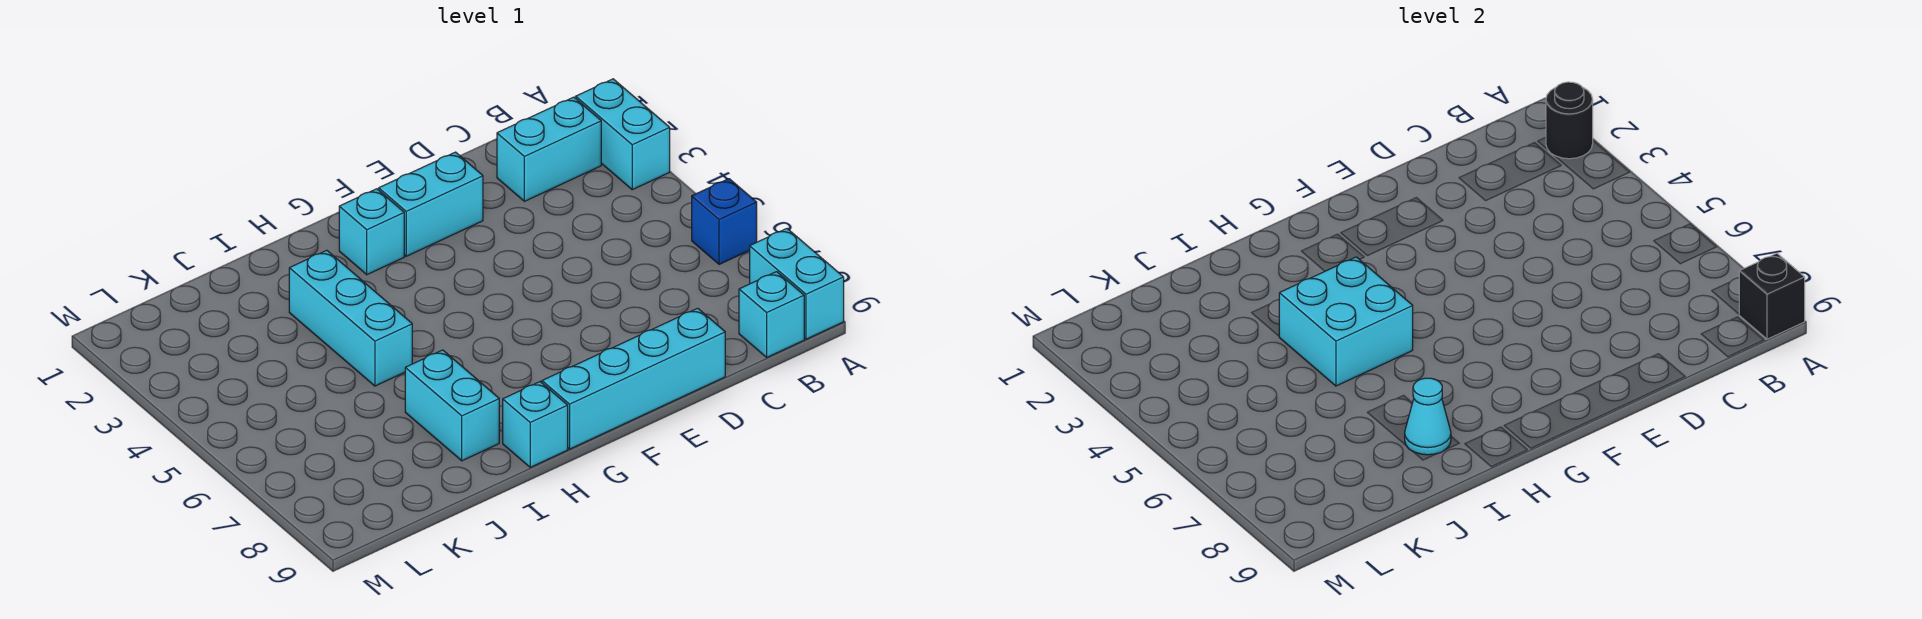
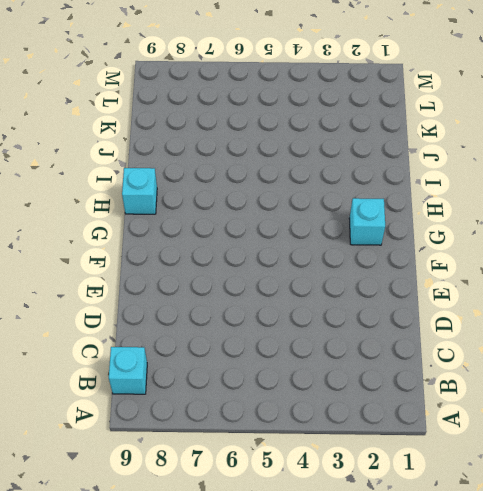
none -> cyan brick A2:A3 level 1
none -> blue brick A6 level 1
none -> cyan brick A8:A9 level 1

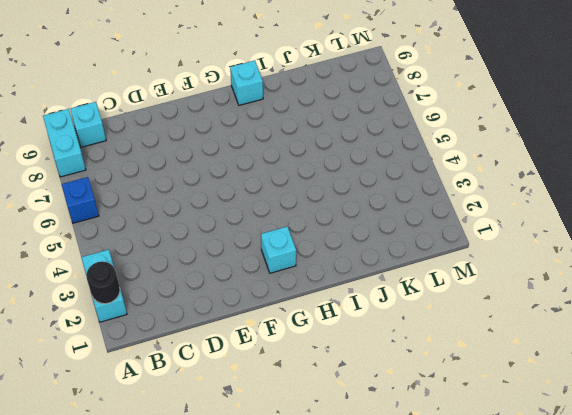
none -> cyan brick B2:C2 level 1
none -> cyan brick D9:G9 level 1
none -> cyan brick E2:F2 level 1

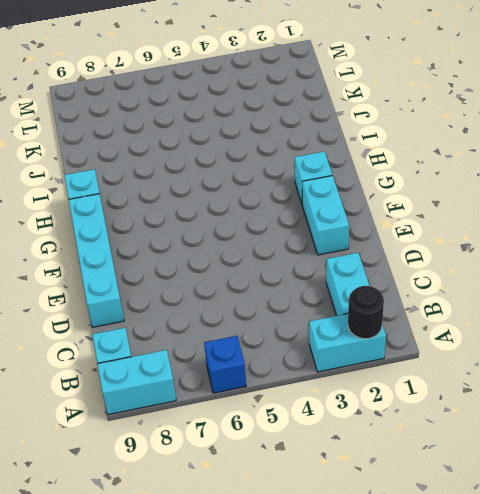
none -> cyan brick I3:I5 level 1
none -> cyan brick I7:I8 level 1
none -> black brick A9 level 2

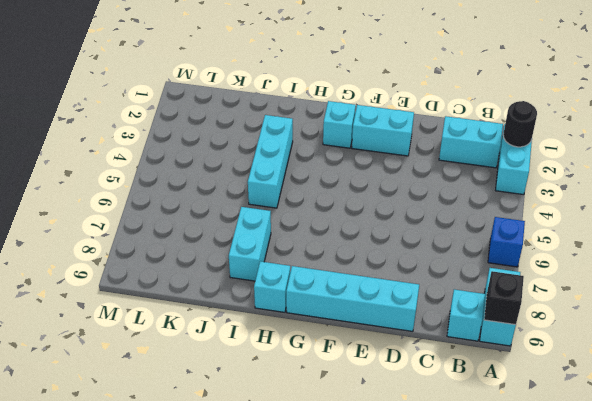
none -> cyan brick H4:I5 level 2
none -> cyan cone I8 level 2

